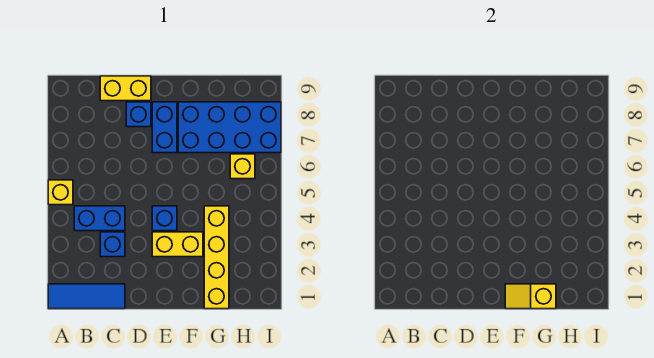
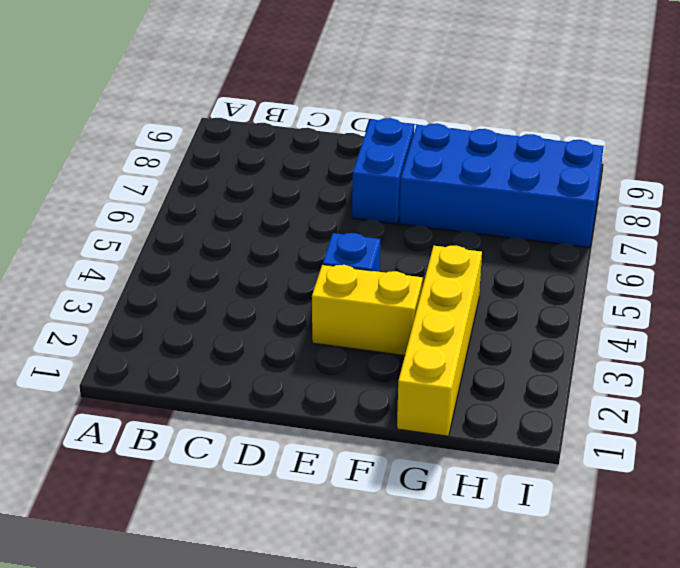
none -> blue tile A1:C1 level 1
none -> yellow brick A5 level 1
none -> blue brick B4:C4 level 1

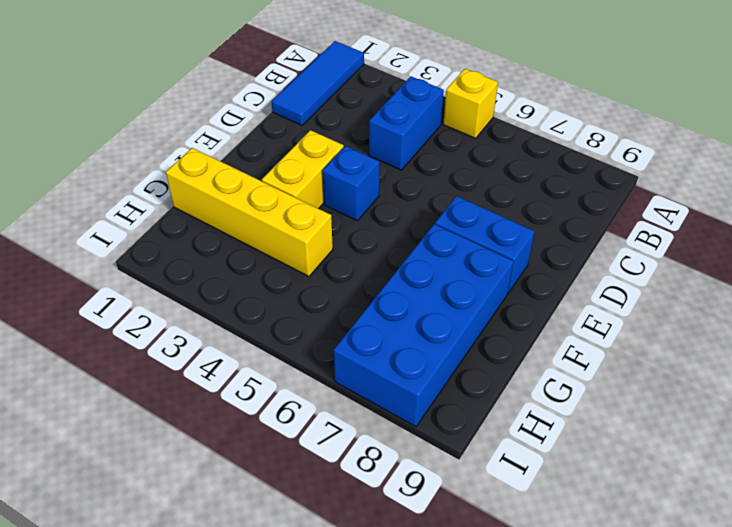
none -> blue brick C3 level 1
none -> yellow brick C9:D9 level 1
none -> blue brick D8 level 1

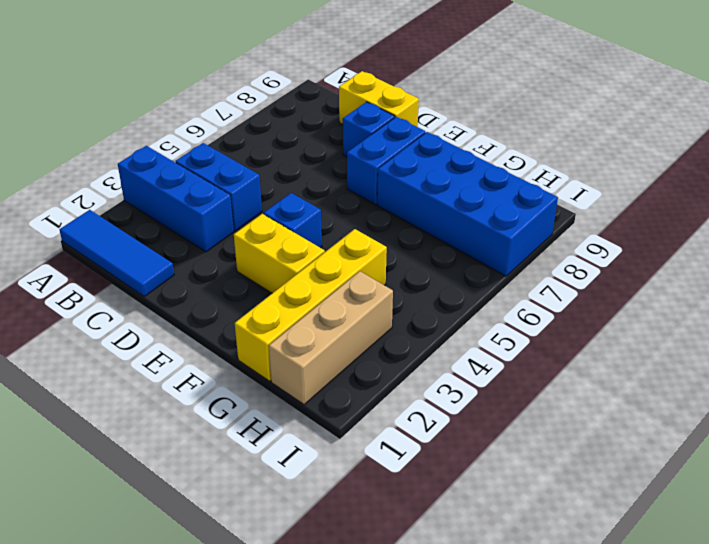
blue brick A3:C3 level 1 -> blue brick C3 level 1
tan brick H1:H3 level 1 -> none
none -> yellow brick A5 level 1
none -> yellow brick H6 level 1
none -> yellow slope F1:G1 level 2 top G

